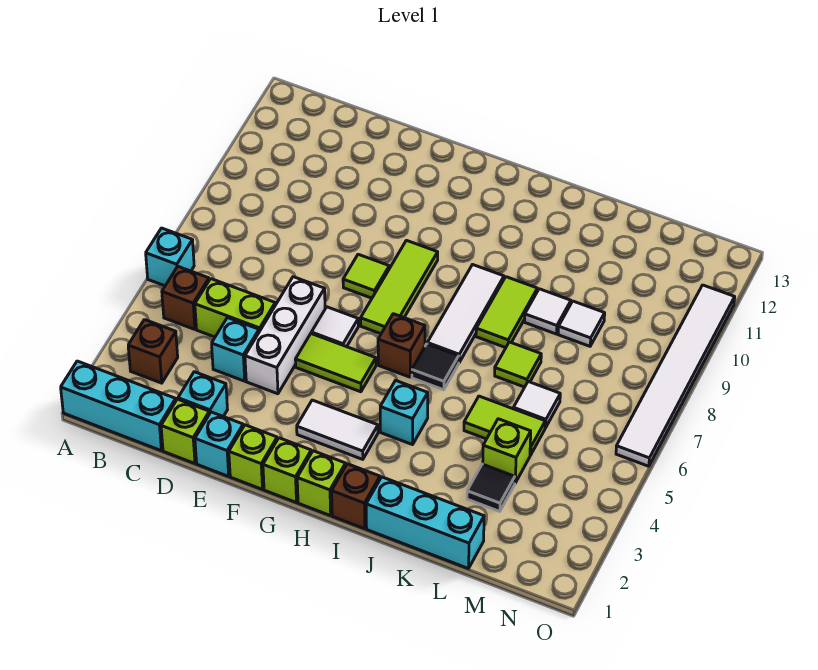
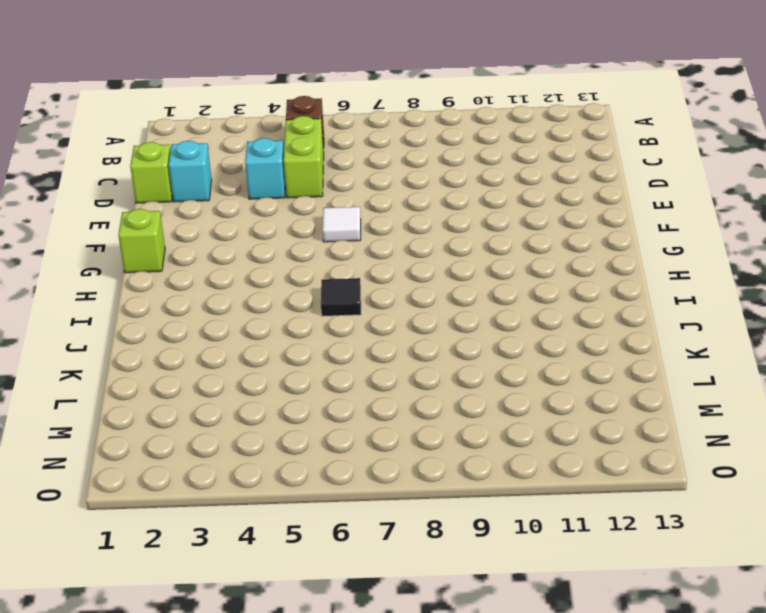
none -> cyan brick A1:C1 level 1
none -> cyan brick A6 level 1
none -> brown brick B3 level 1
none -> cyan brick E1 level 1

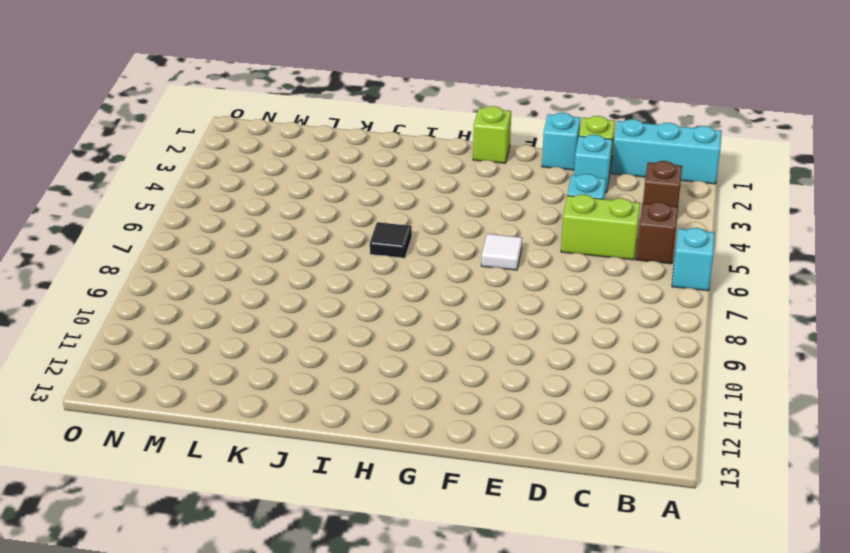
none -> white brick E4:E6 level 1
none -> lime brick F1 level 1
none -> lime tile F5:G5 level 1
none -> lime tile F8 level 1

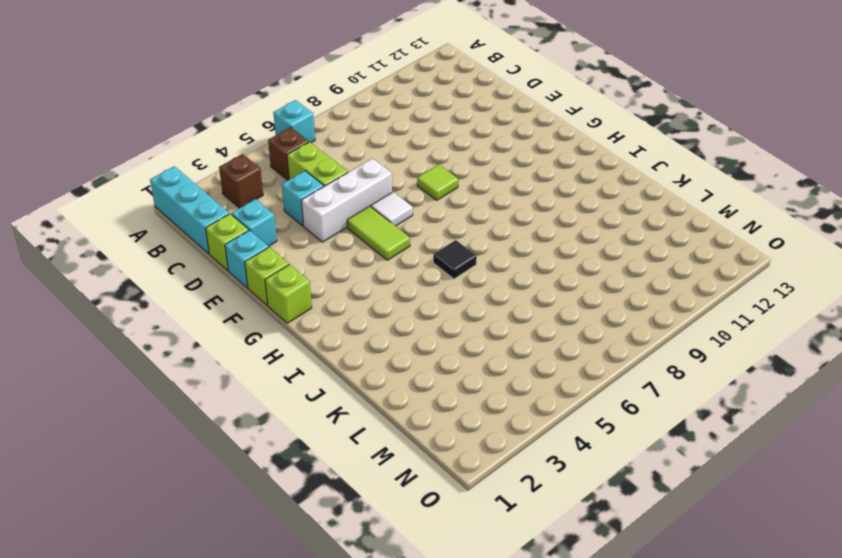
none -> white tile G3:H3 level 1
none -> lime tile G7:G9 level 1
none -> lime brick H1 level 1
none -> brown brick H6 level 1

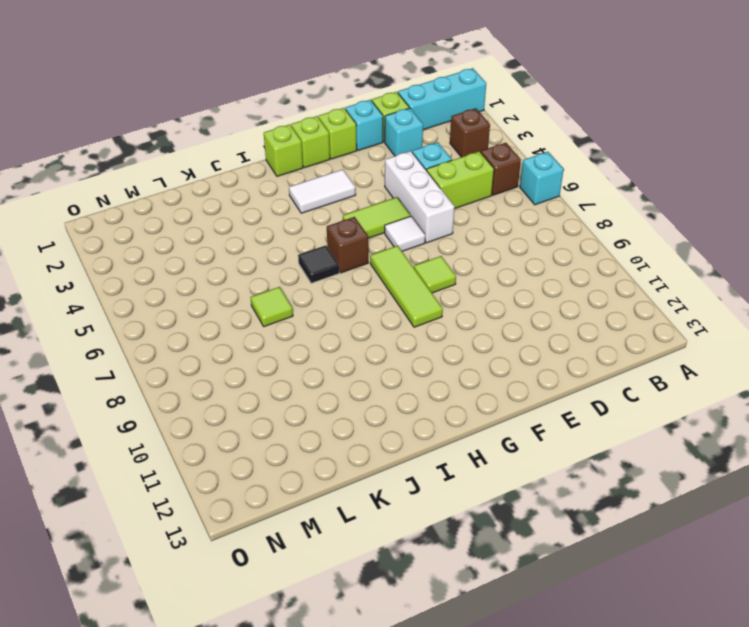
none -> brown brick I1 level 1
none -> cyan brick I4 level 1
none -> white tile I7:I9 level 1
none -> cyan brick J1:L1 level 1

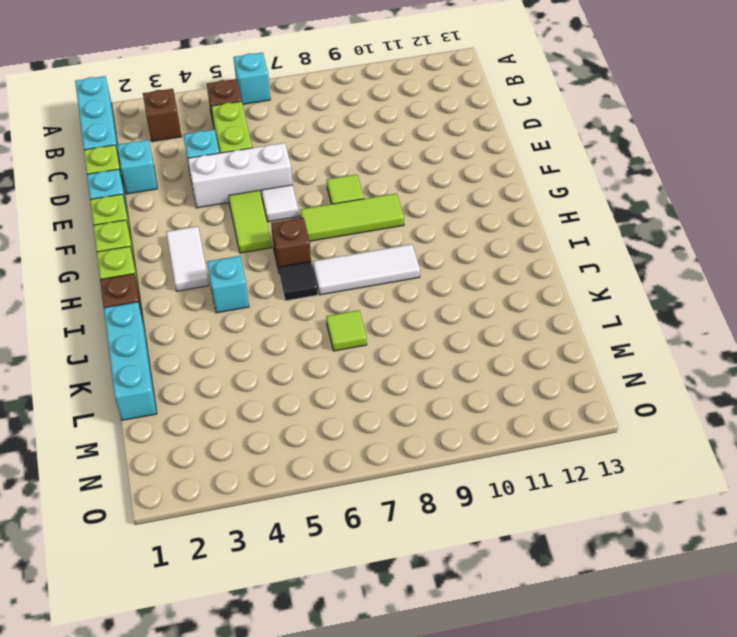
none -> lime tile J8:J9 level 1
none -> lime tile K5:L5 level 1
none -> white tile K9 level 1
none -> black tile L3 level 1

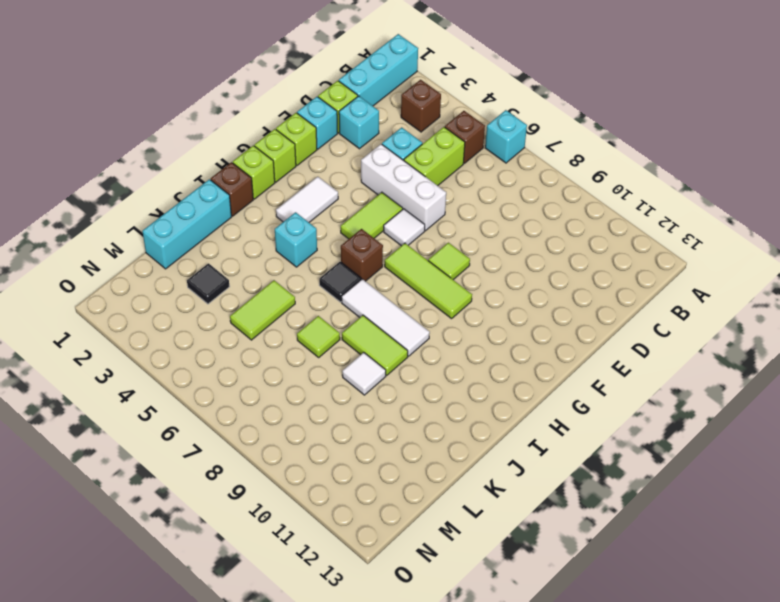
none -> lime brick L4 level 1
none -> white tile L6 level 1
none -> white tile L9 level 1
none -> white tile O6:O11 level 1

